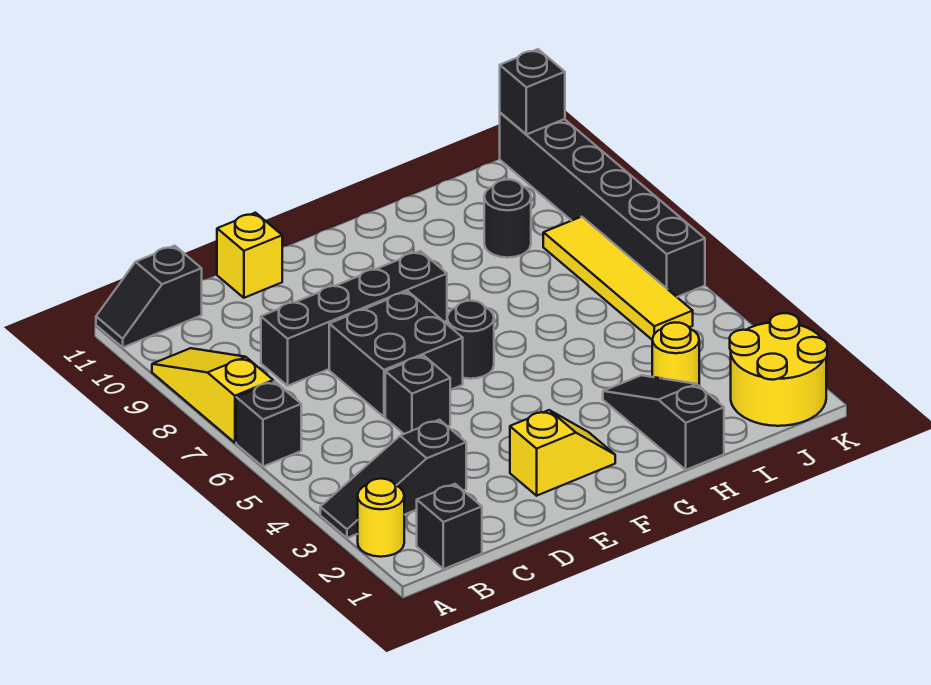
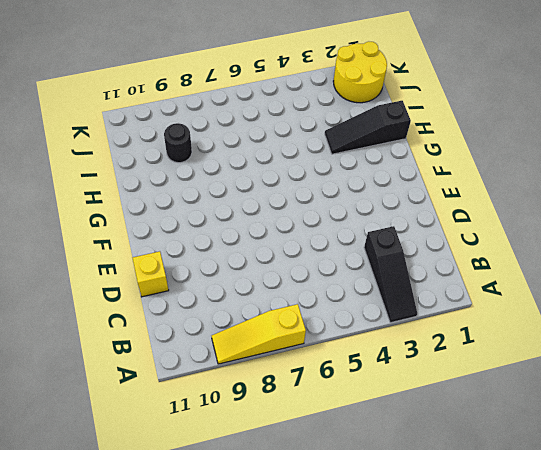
none -> yellow round brick A2 level 1
none -> black brick A6 level 1
none -> black slope A11:B11 level 1 top B

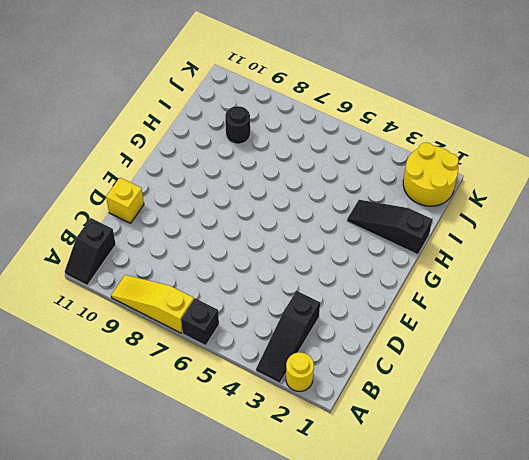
none -> black brick B1 level 1
none -> black brick C8:F8 level 1
none -> black brick D5 level 1

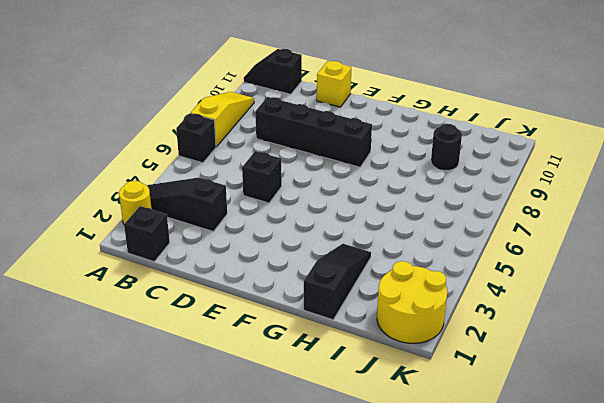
none -> black brick D6:E7 level 1
none -> yellow slope E2:F2 level 1 top E
none -> black round brick F6 level 1

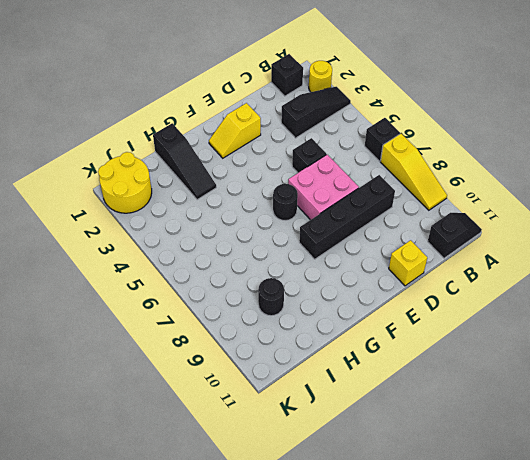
pink brick D6:E7 level 1 -> black brick D6:E7 level 1
none -> yellow round brick I3 level 1
none -> yellow tile J5:J8 level 1
none -> black brick K6:K11 level 1

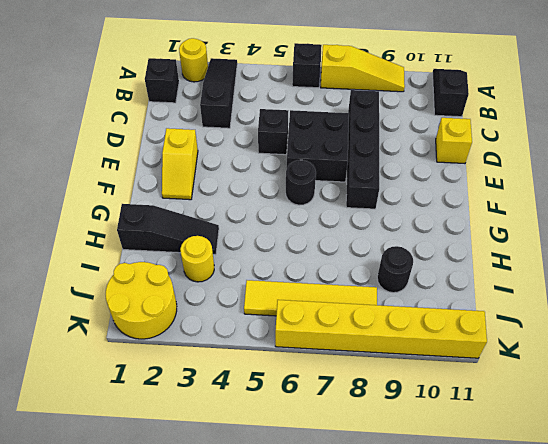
yellow brick K6:K11 level 1 -> black brick K6:K11 level 1
none -> black brick K11 level 2

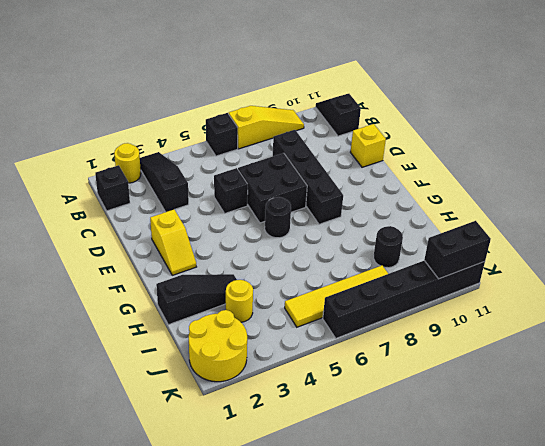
black brick K10:K11 level 2 -> black brick K11 level 2

